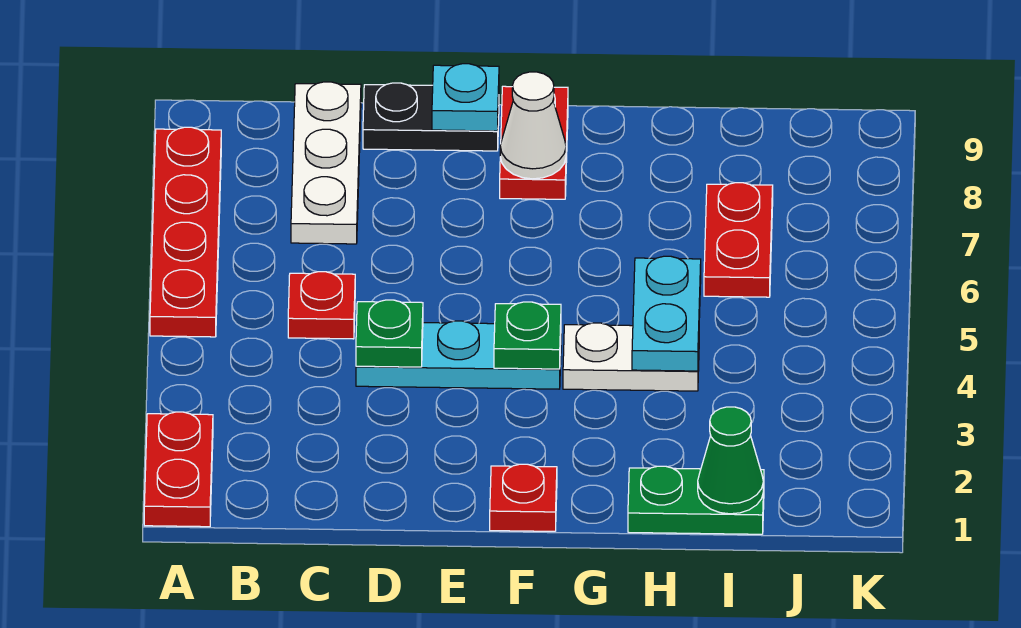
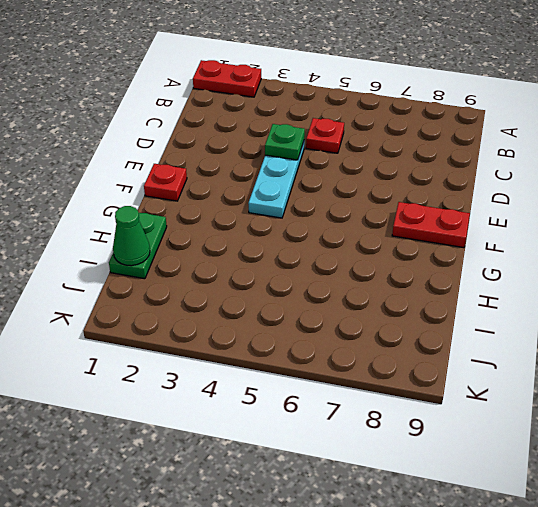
none -> red plate A5:A8 level 1
none -> white plate C7:C9 level 1
none -> black plate D9:E9 level 1

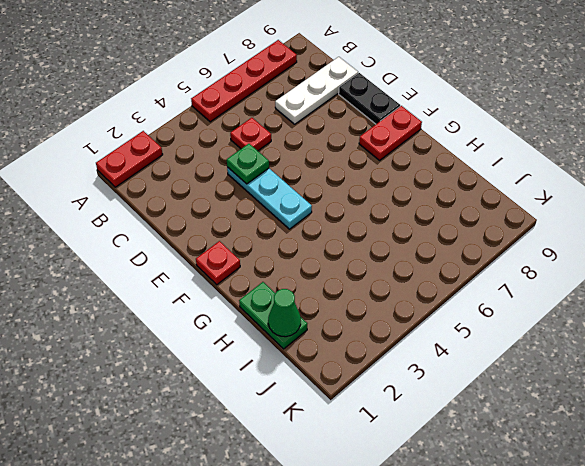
none -> white plate G4:H4 level 1
none -> red plate I6:I7 level 1
none -> cyan plate E9 level 2

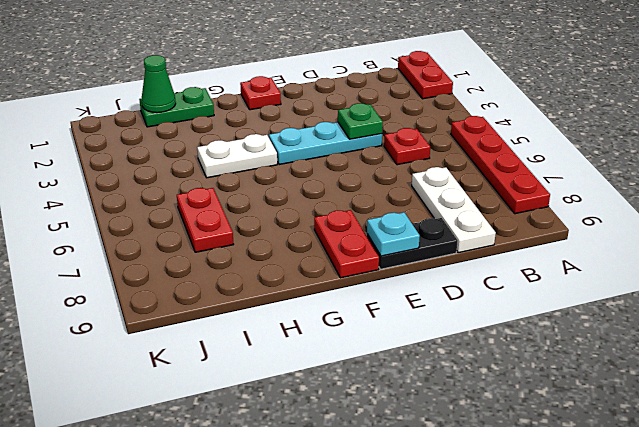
none -> green plate F4 level 2
none -> white cone F8 level 2
none -> cyan plate H4:H5 level 2

